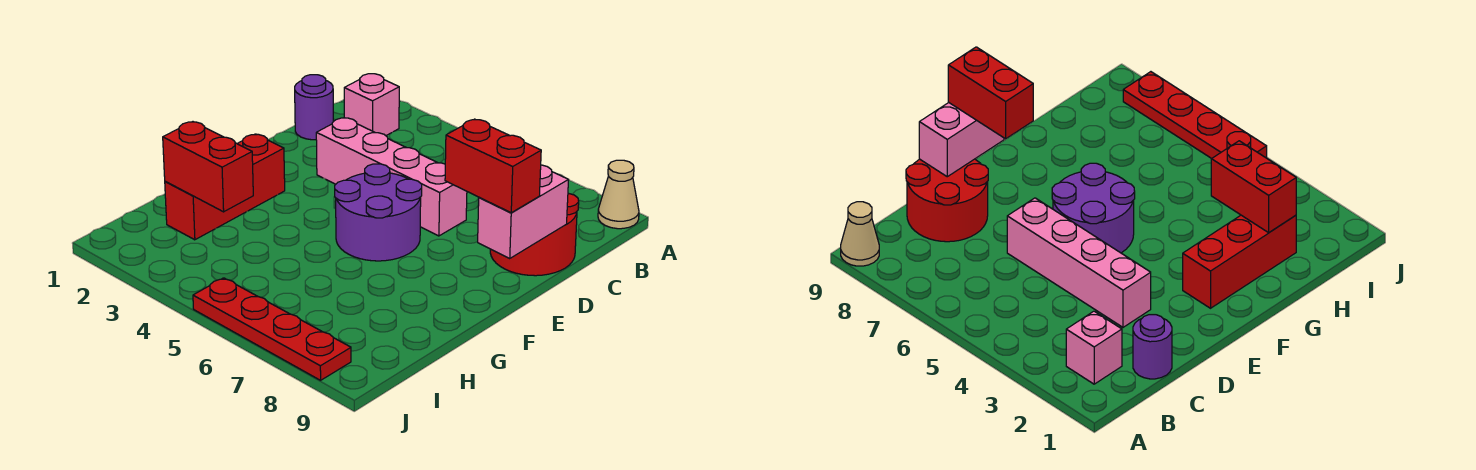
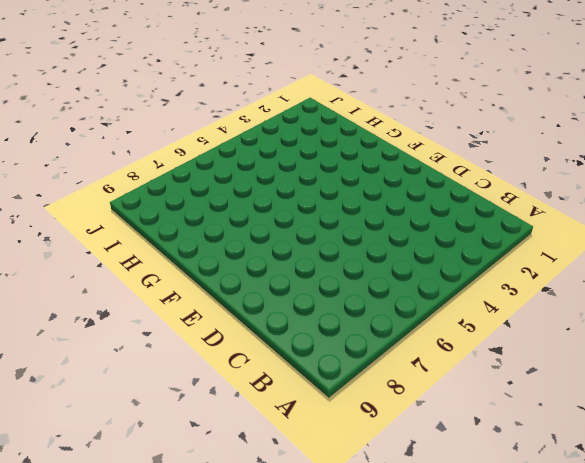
none -> tan cone A9 level 1
none -> pink brick B2 level 1

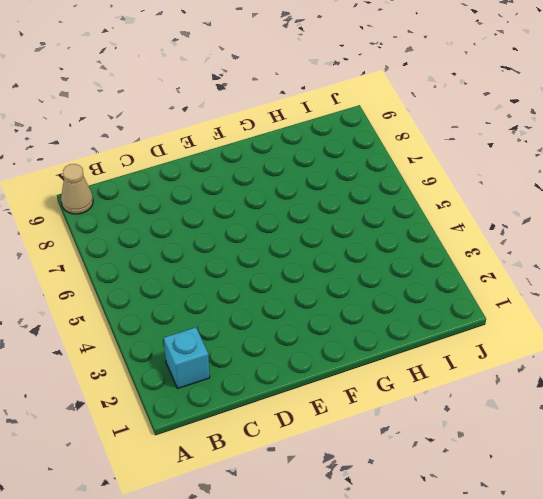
cyan brick B2 level 1 -> pink brick B2 level 1
none -> purple round brick C1 level 1
none -> red round brick C8:D9 level 1

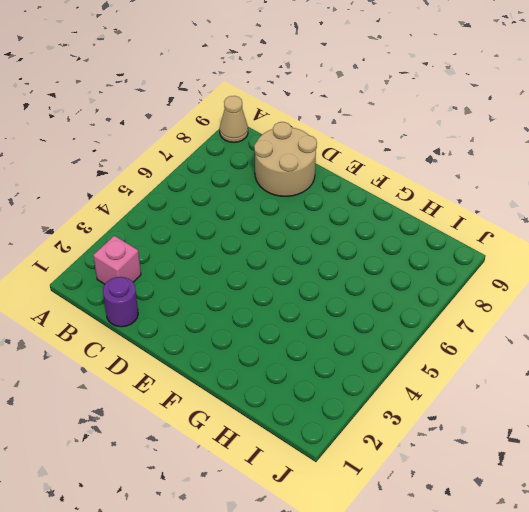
tan round brick C8:D9 level 1 -> red round brick C8:D9 level 1
none -> pink brick D3:D6 level 1
none -> purple round brick E5:F6 level 1

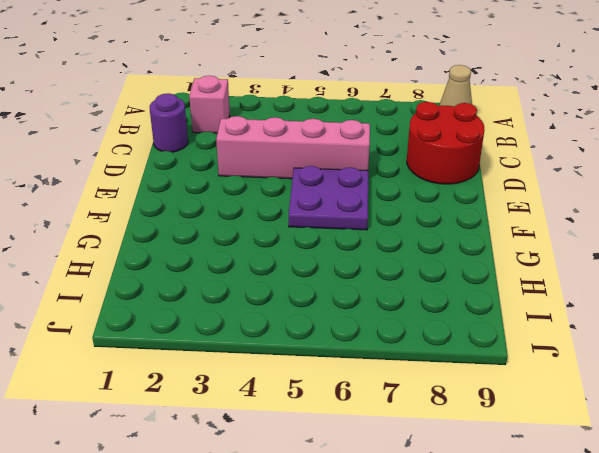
purple plate E5:F6 level 1 -> purple round brick E5:F6 level 1
none -> red brick F2:H2 level 1
none -> red plate J5:J8 level 1

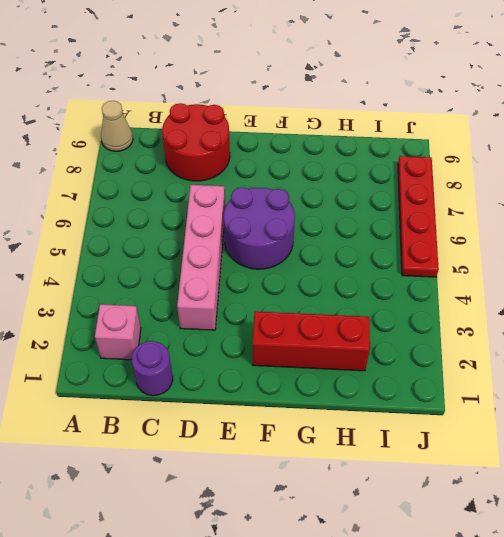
none -> pink brick D9:E9 level 2
none -> red brick H2:H3 level 2

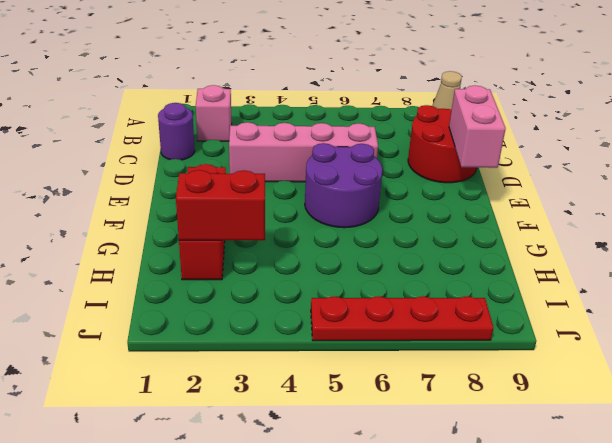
none -> red brick E8:E9 level 3

